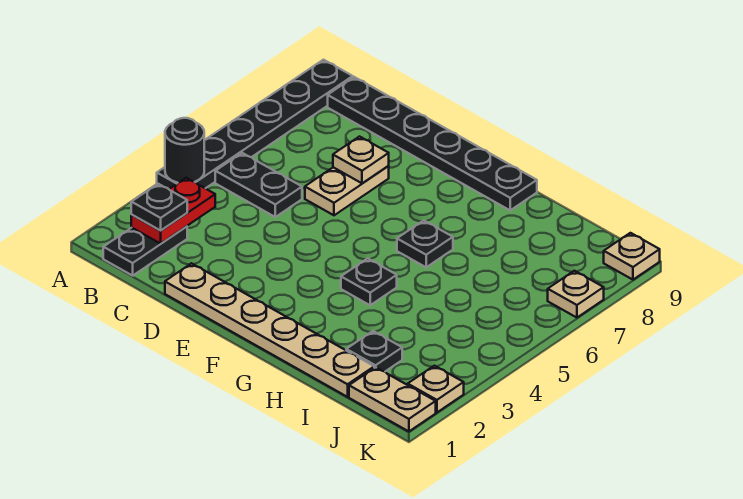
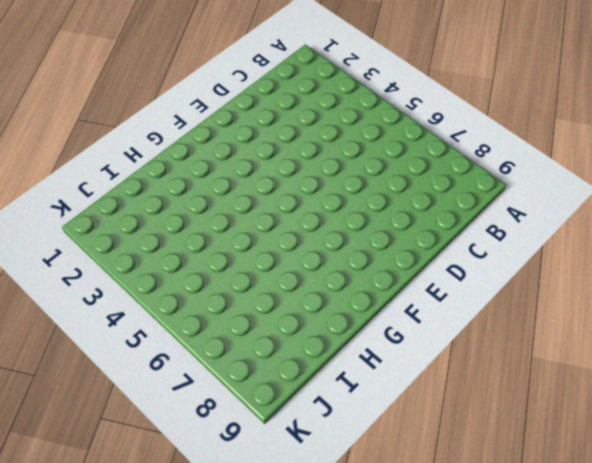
none -> black plate A4:A9 level 1
none -> black plate B1:B2 level 1
none -> black plate B5:C5 level 1

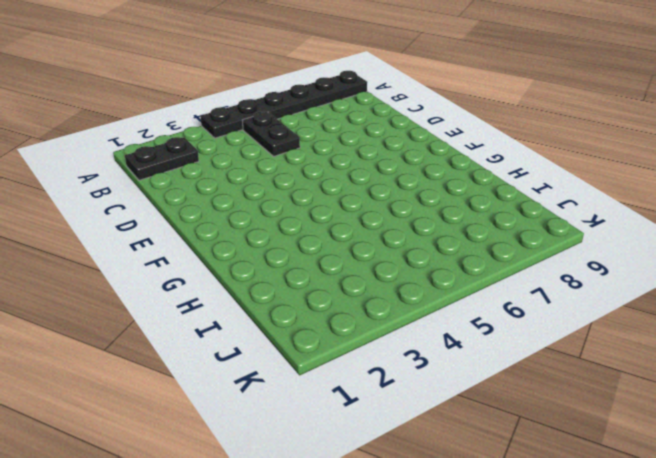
none -> black plate B9:G9 level 1
none -> tan plate D1:I1 level 1
none -> tan plate D6:D7 level 1

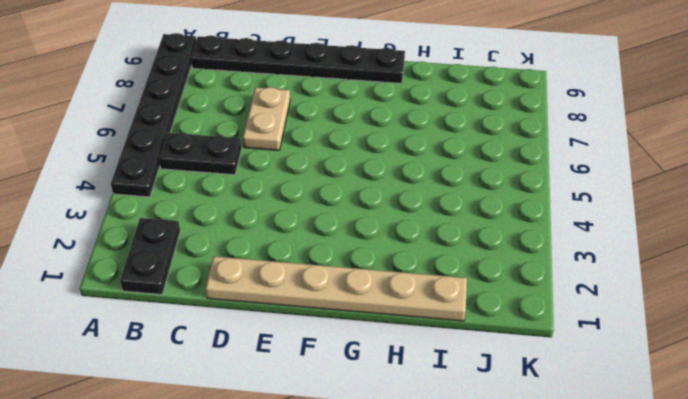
none -> black plate G4 level 1
none -> black plate G6 level 1
none -> black plate I2 level 1

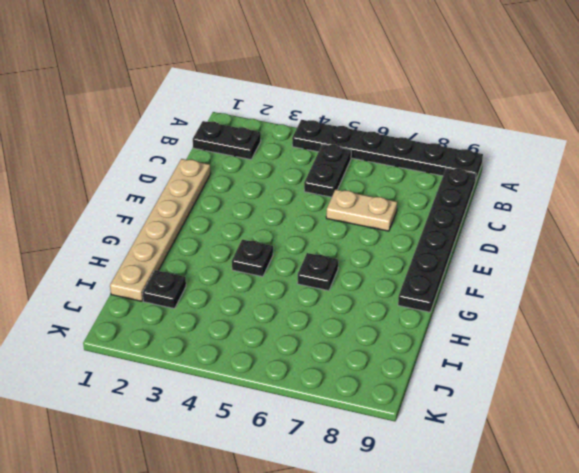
none -> tan plate J1:K1 level 1
none -> tan plate K2 level 1
none -> tan plate K7 level 1

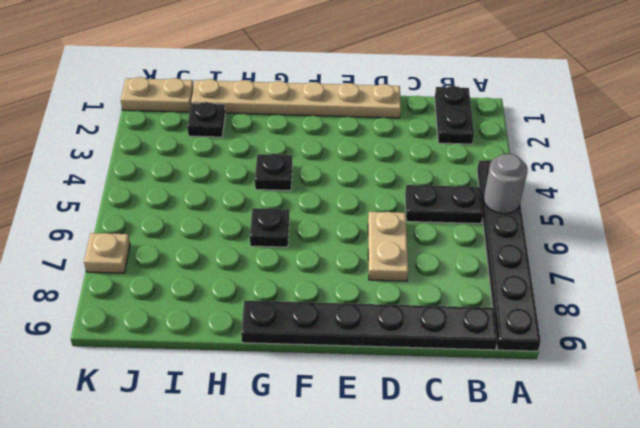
grey round brick A5 level 2 -> none
none -> tan plate K2 level 1
none -> tan plate K9 level 1
none -> black round brick A4 level 2

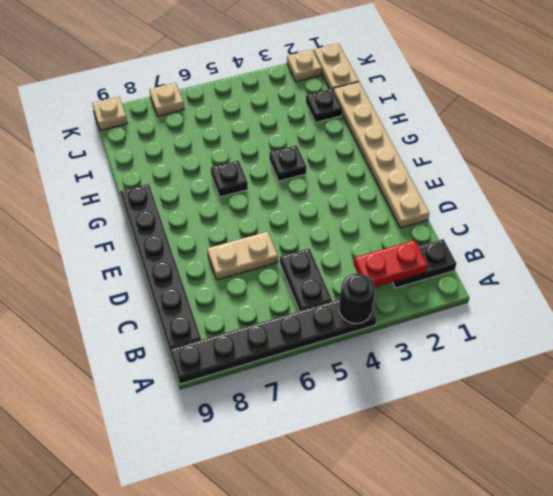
none -> tan plate D7 level 2
none -> black plate B2 level 3

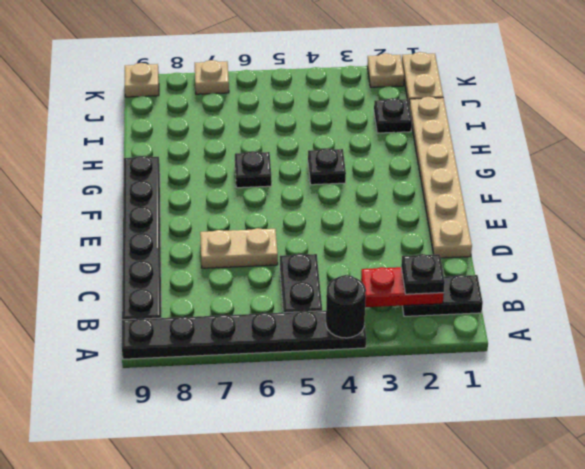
none -> tan plate D7 level 2

